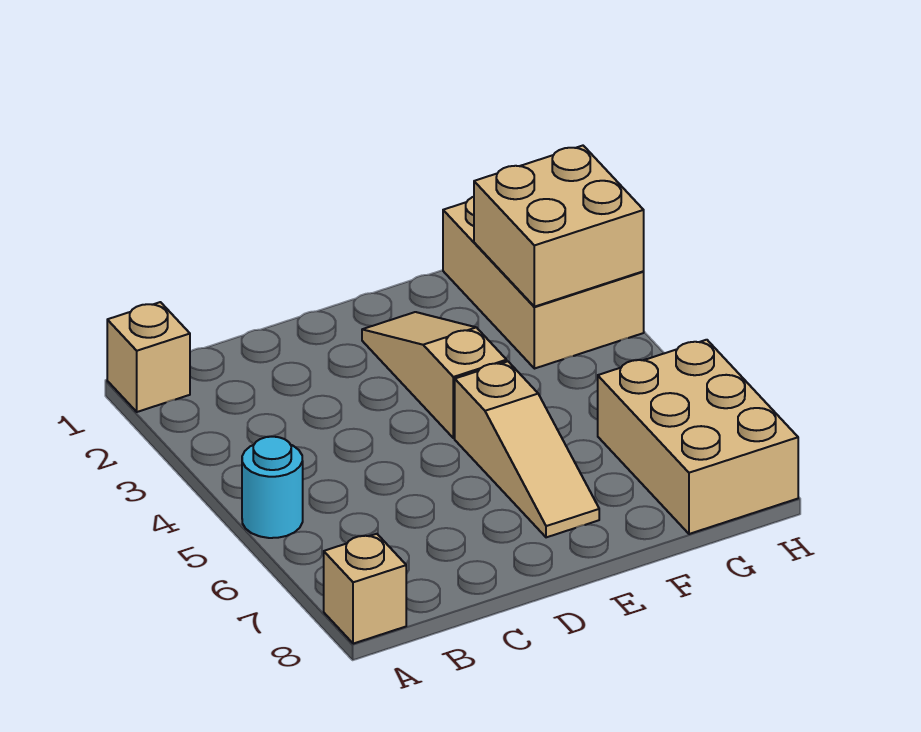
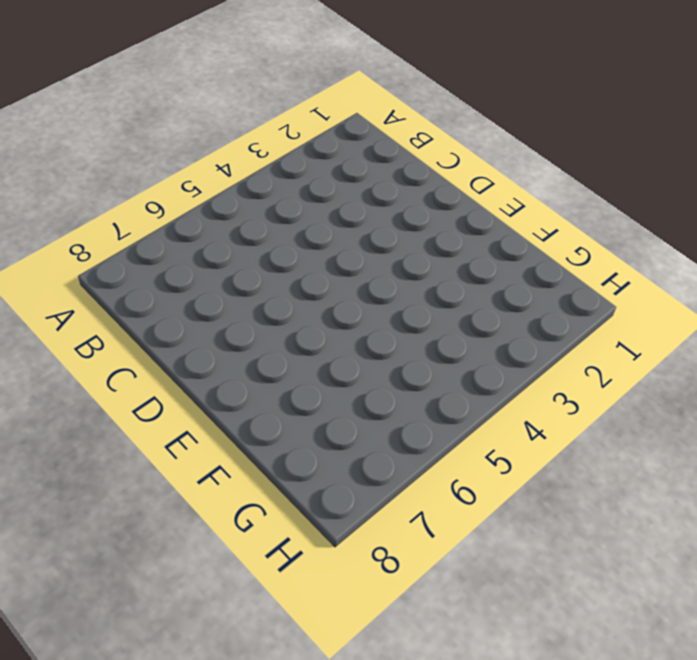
none -> tan brick A1 level 1
none -> cyan round brick A5 level 1

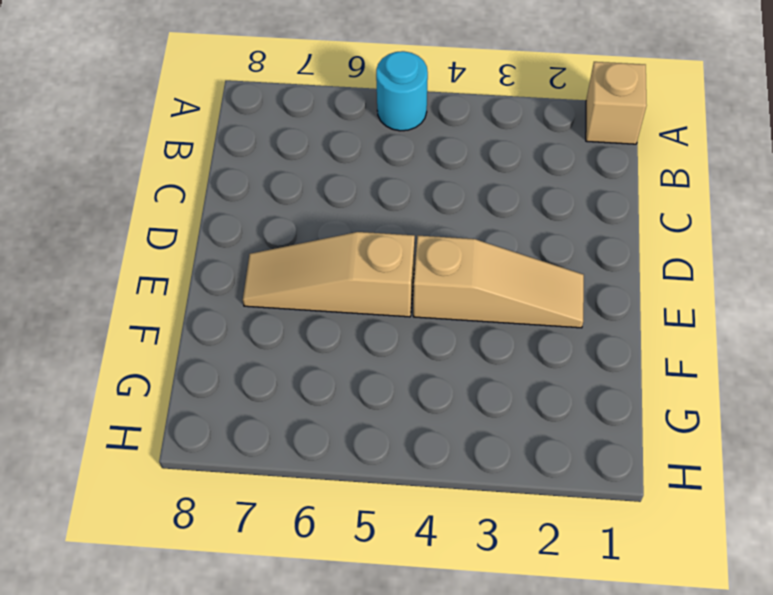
none -> tan brick A8 level 1
none -> tan brick G1:H3 level 1

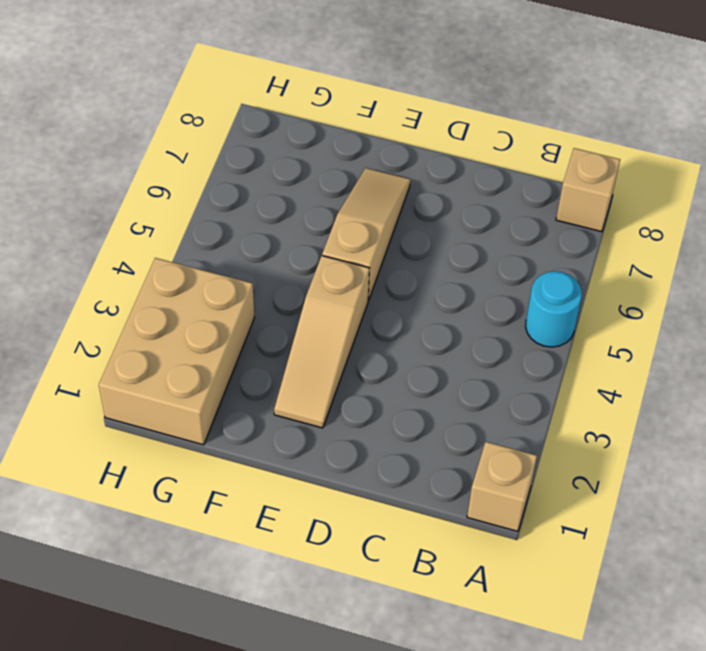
none -> tan brick G6:H8 level 1
none -> tan brick G2:H3 level 2

